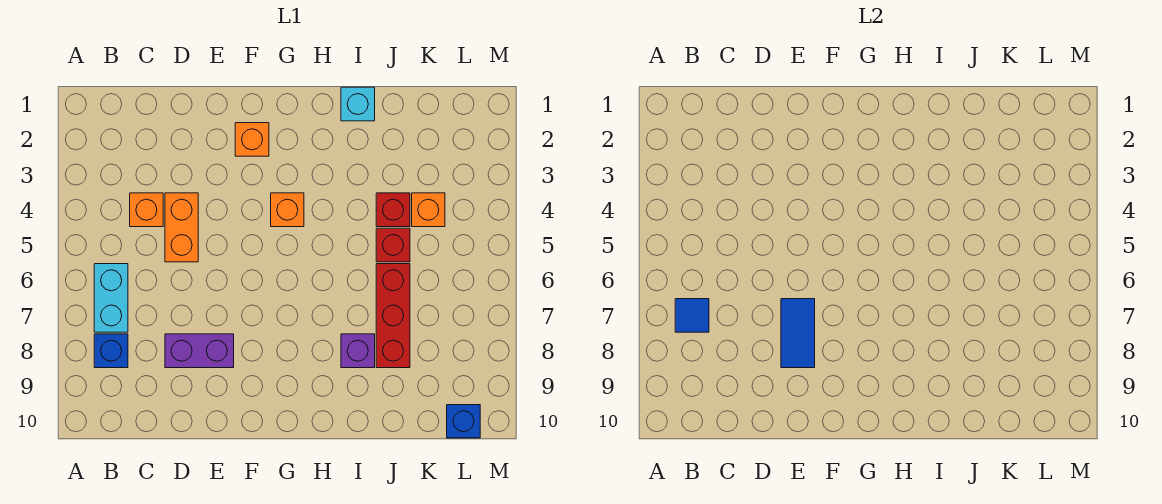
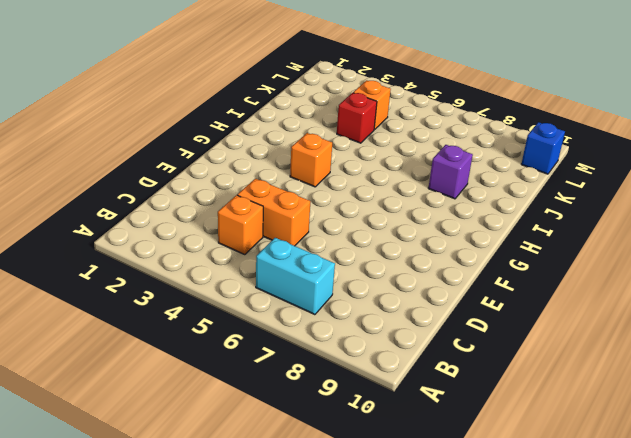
none -> blue brick B8 level 1
none -> purple brick D8:E8 level 1
none -> orange brick F2 level 1

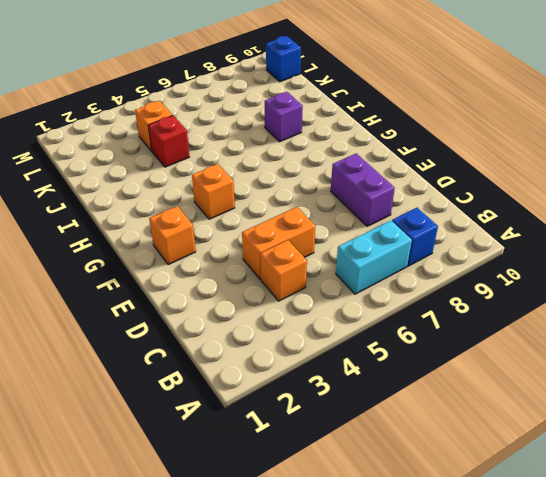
none -> cyan brick I1 level 1
none -> red brick J5 level 1
none -> red brick J6:J8 level 1

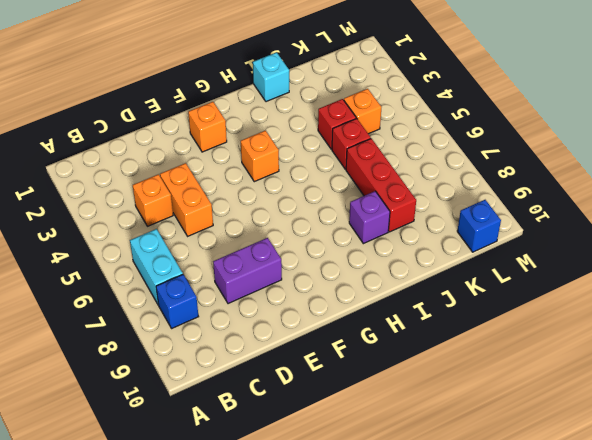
none -> blue tile B7 level 2
none -> blue tile E7:E8 level 2

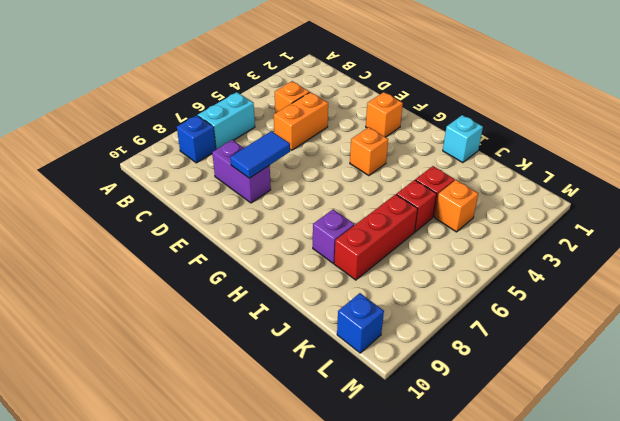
none -> blue tile B7 level 2

